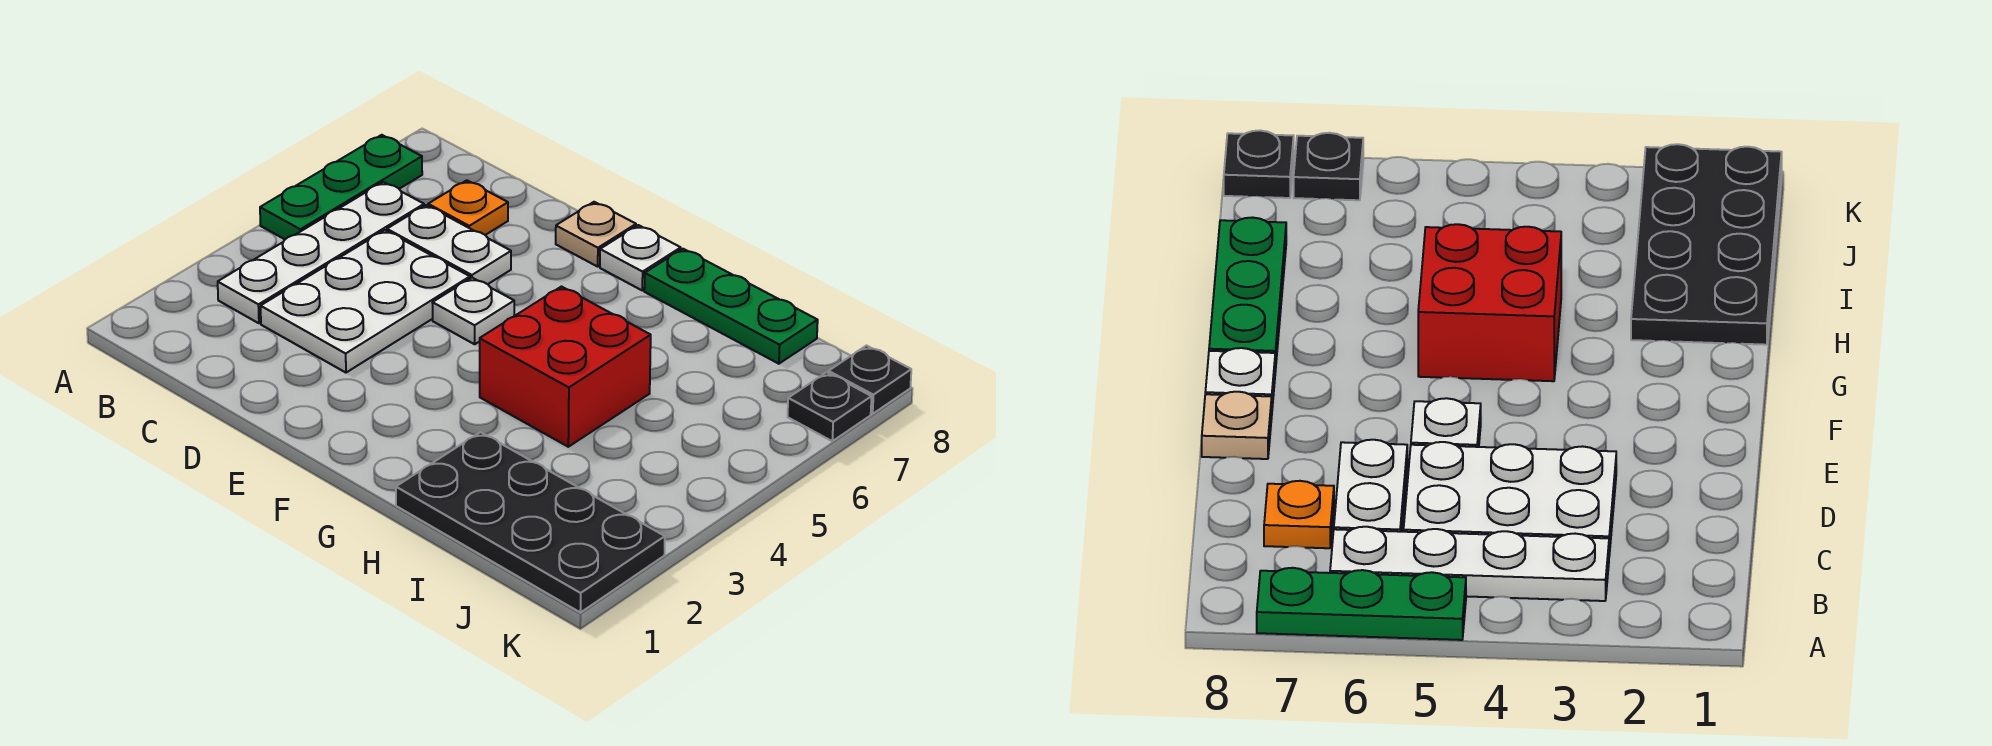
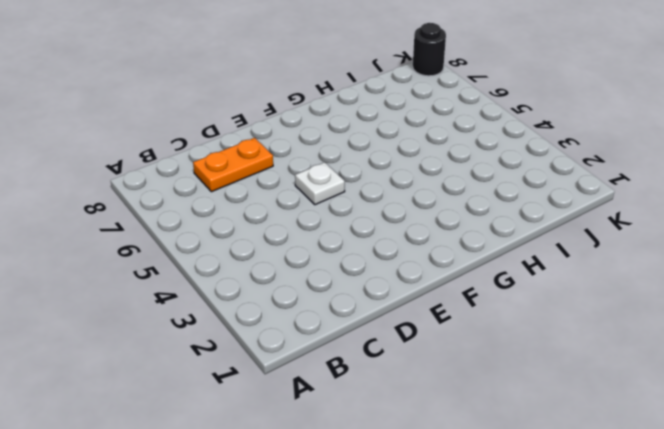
orange plate C7:D7 level 1 -> orange plate C7 level 1
black round brick K8 level 1 -> black plate K8 level 1
none -> green plate A5:A7 level 1
none -> white plate B3:B6 level 1
none -> white plate C3:D5 level 1

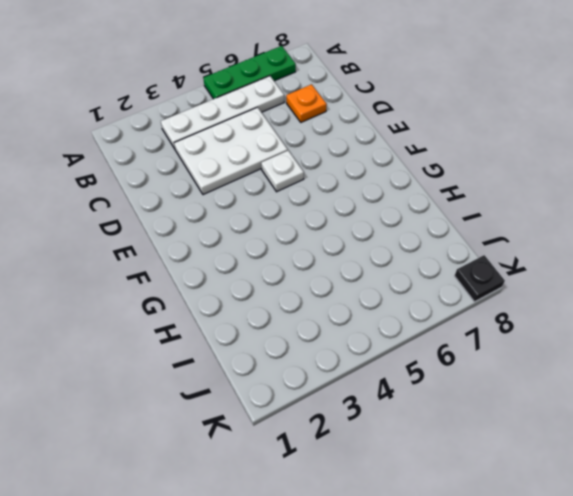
none -> white plate C6:D6 level 1
none -> tan plate E8 level 1
none -> white plate F8 level 1

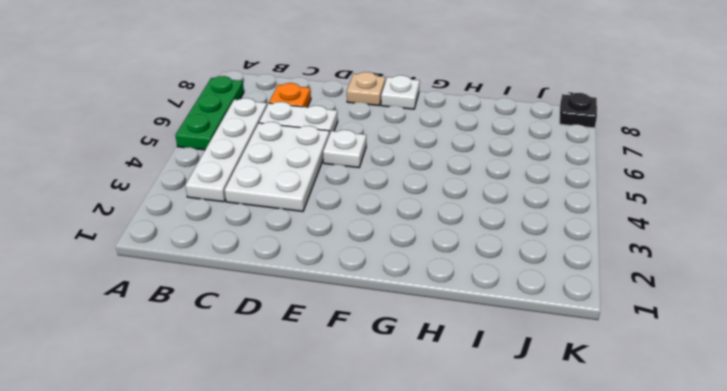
none -> red brick G4:H5 level 1
none -> green plate G8:I8 level 1
none -> black plate H1:K2 level 1

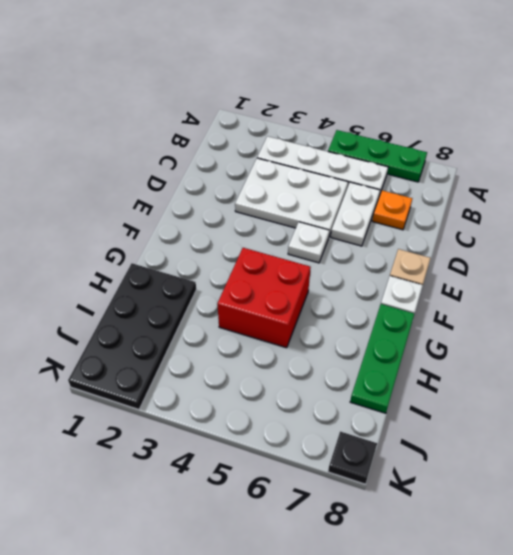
none -> black plate K7 level 1

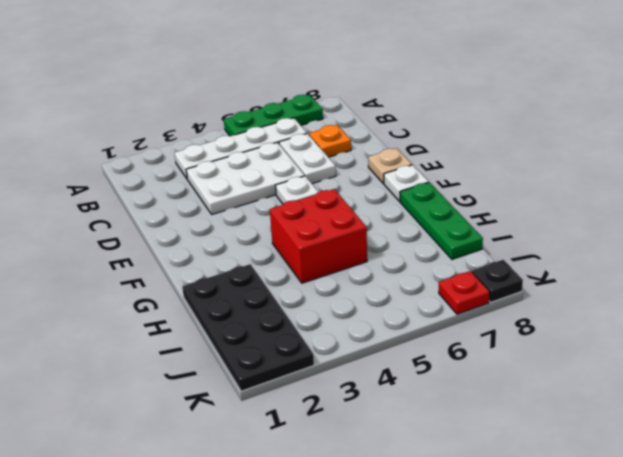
red plate K7 level 1 -> black plate K7 level 1

